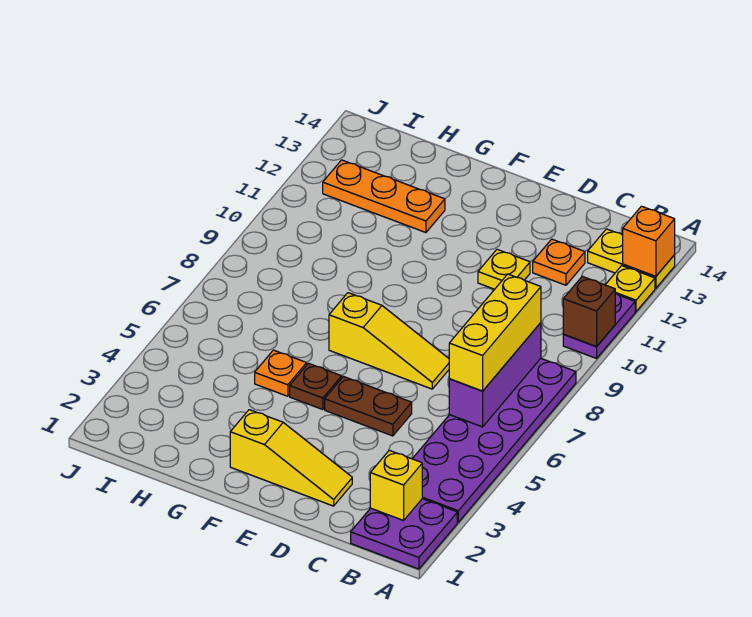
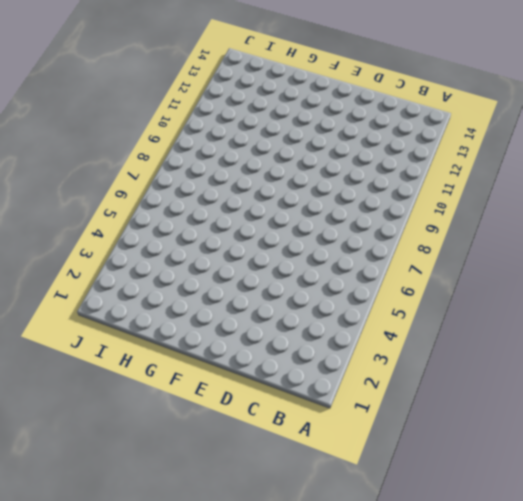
none -> purple plate A1:B2 level 1
none -> purple plate A3:B8 level 1
none -> purple plate A10:A11 level 1

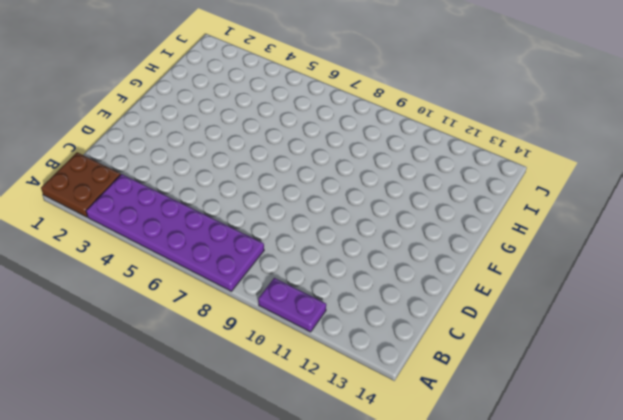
brown plate A1:B2 level 1 -> purple plate A1:B2 level 1
none -> yellow plate A12 level 1
none -> yellow plate A13:B13 level 1
none -> orange plate C12 level 1

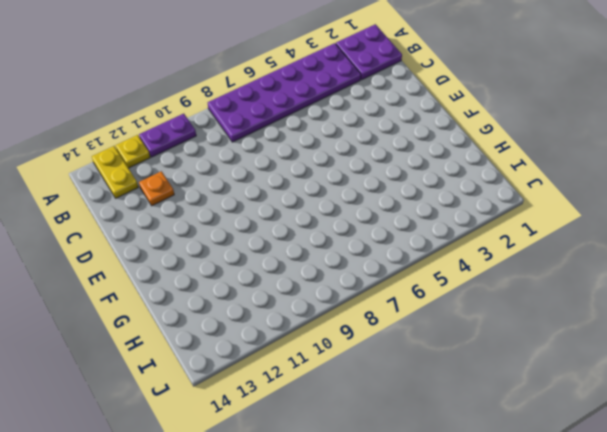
none -> yellow slope D2:F2 level 1 top F
none -> brown plate D5:E5 level 1
none -> yellow slope D7:F7 level 1 top F

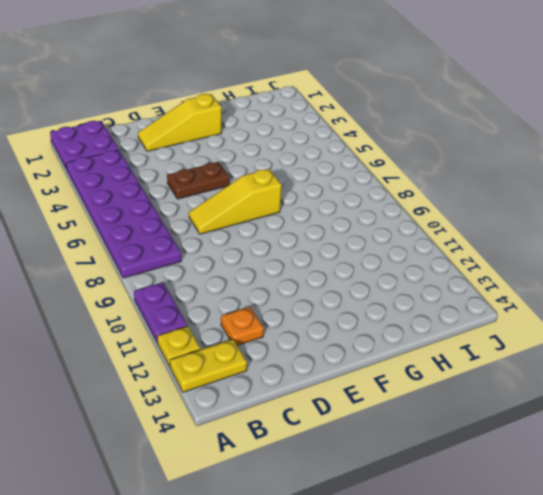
none -> yellow plate D11 level 1
none -> brown plate F5 level 1
none -> orange plate G5 level 1

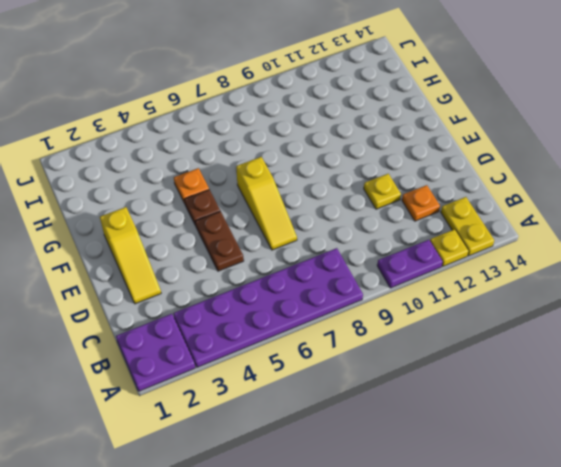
none -> orange plate G12:I12 level 1
none -> brown brick A10 level 2
none -> orange brick A13 level 2

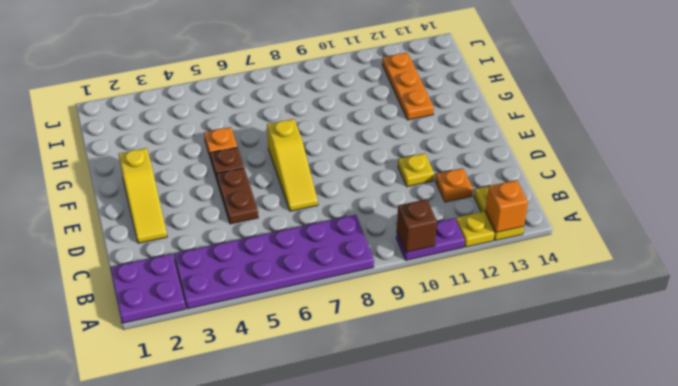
none -> yellow brick B2 level 2
none -> purple brick B6:B8 level 2
none -> yellow brick B6:B8 level 3

